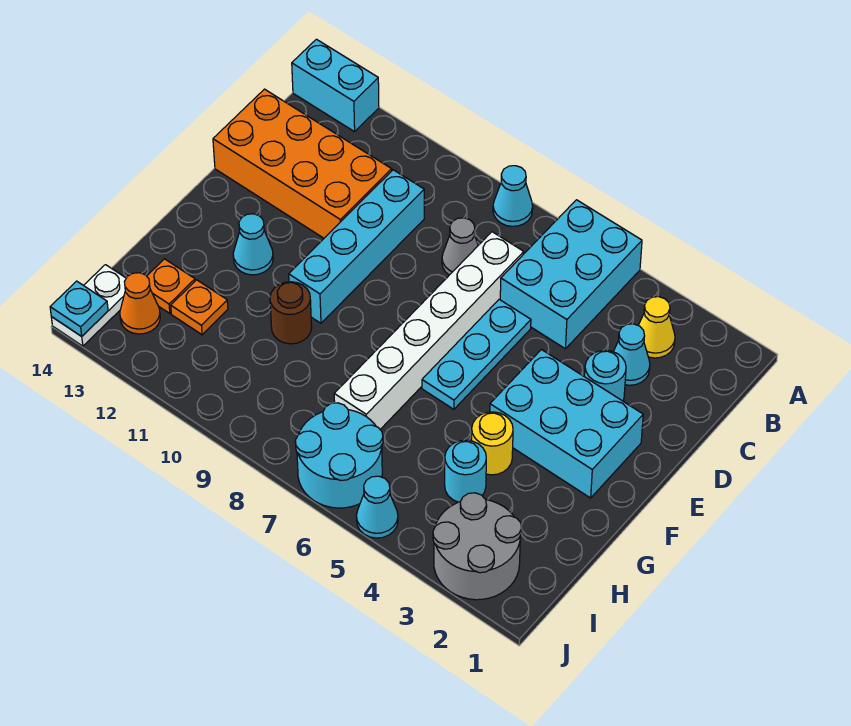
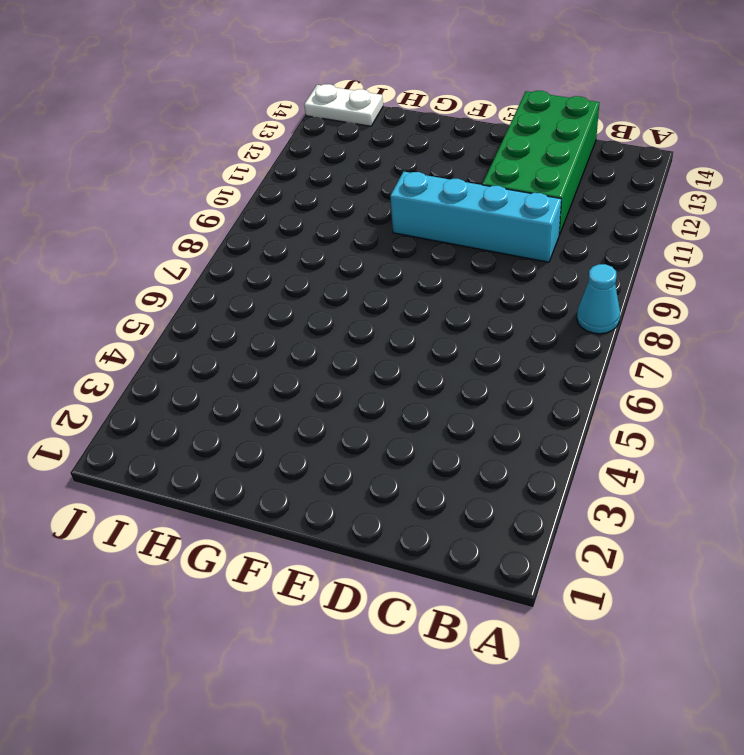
green brick C11:D14 level 1 -> orange brick C11:D14 level 1
none -> cyan brick A5:C6 level 1
none -> cyan brick A13:A14 level 1
none -> yellow cone B3 level 1

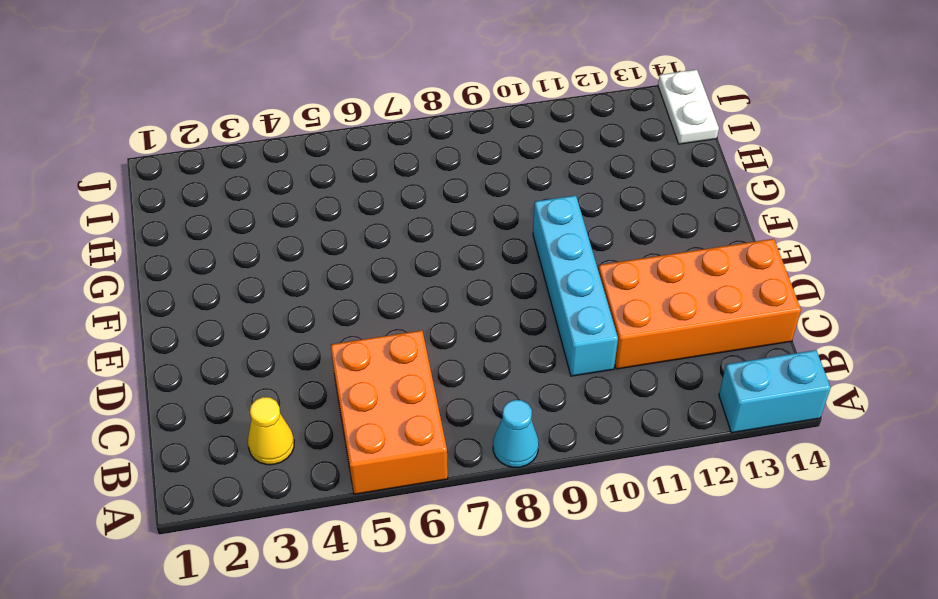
orange brick A5:C6 level 1 -> cyan brick A5:C6 level 1
none -> cyan cone C3 level 1
none -> white brick C7:H7 level 1
none -> grey cone C8 level 1

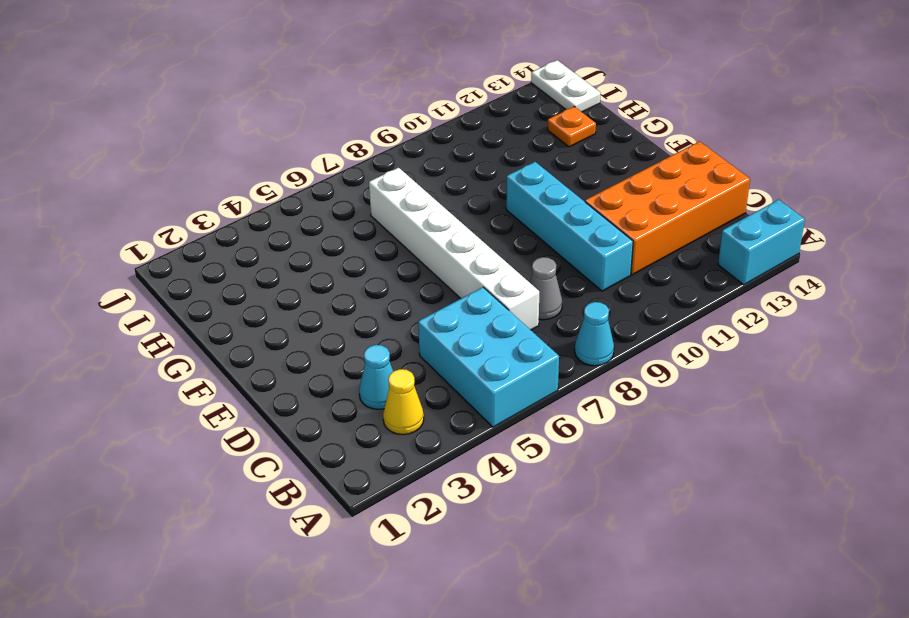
none -> cyan round brick D3 level 1
none -> cyan plate D6:F6 level 1
none -> cyan brick E2:F4 level 1

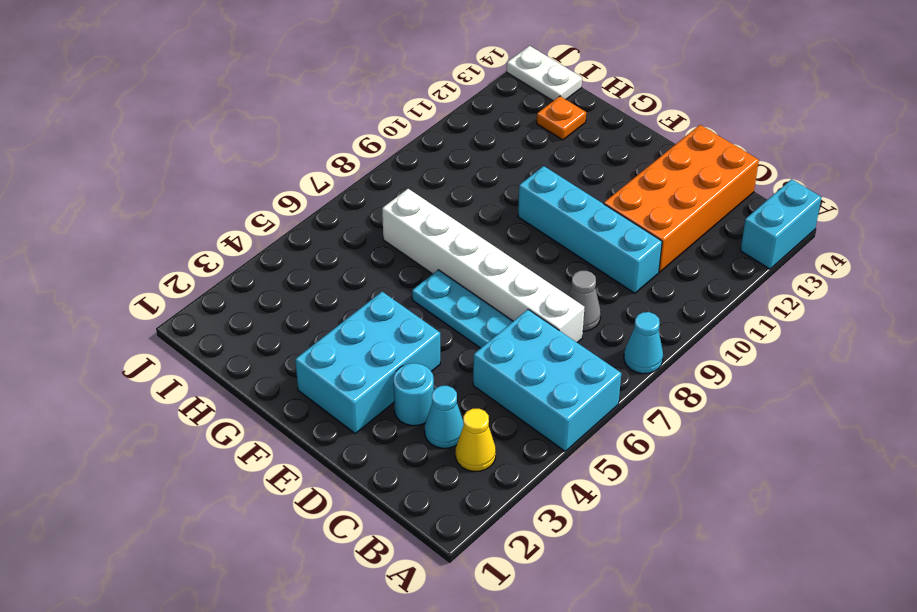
none -> cyan cone F12 level 1
none -> yellow round brick G4 level 1
none -> brown round brick G10 level 1

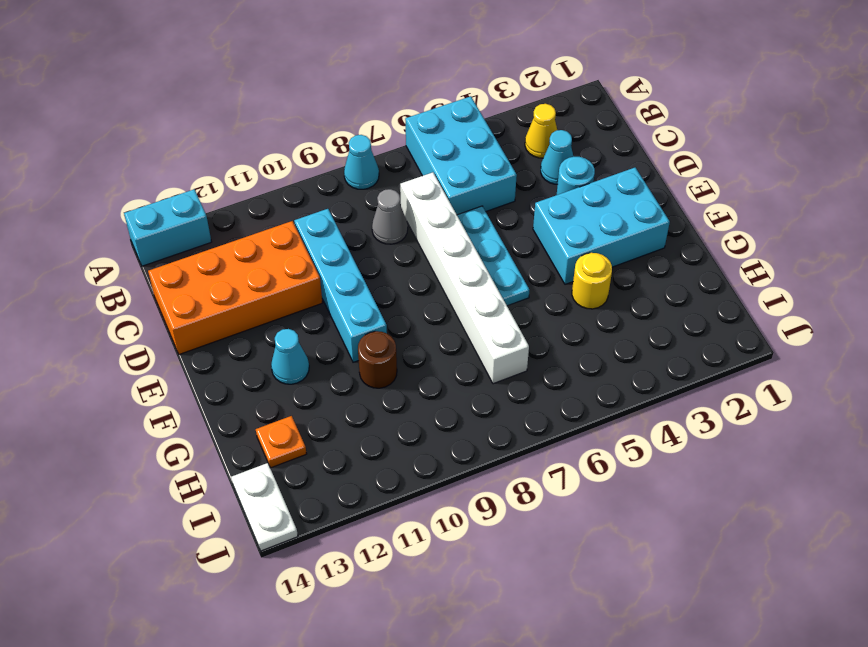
none -> cyan round brick H4 level 1
none -> orange plate H12 level 1
none -> grey round brick I2:J3 level 1

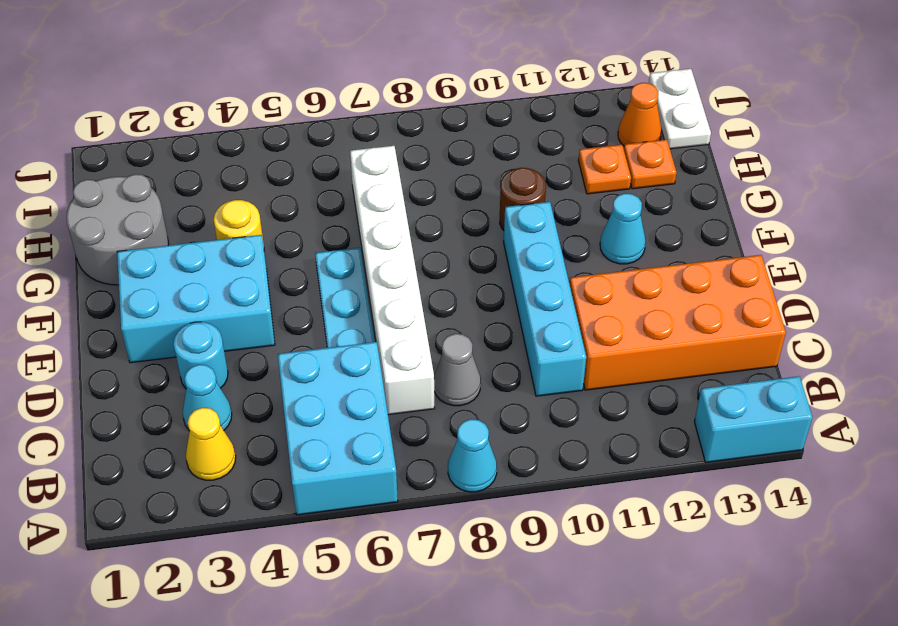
grey round brick G1:H2 level 1 -> grey round brick I2:J3 level 1
none -> cyan round brick H4 level 1
none -> cyan round brick I6:J7 level 1
none -> cyan cone J5 level 1

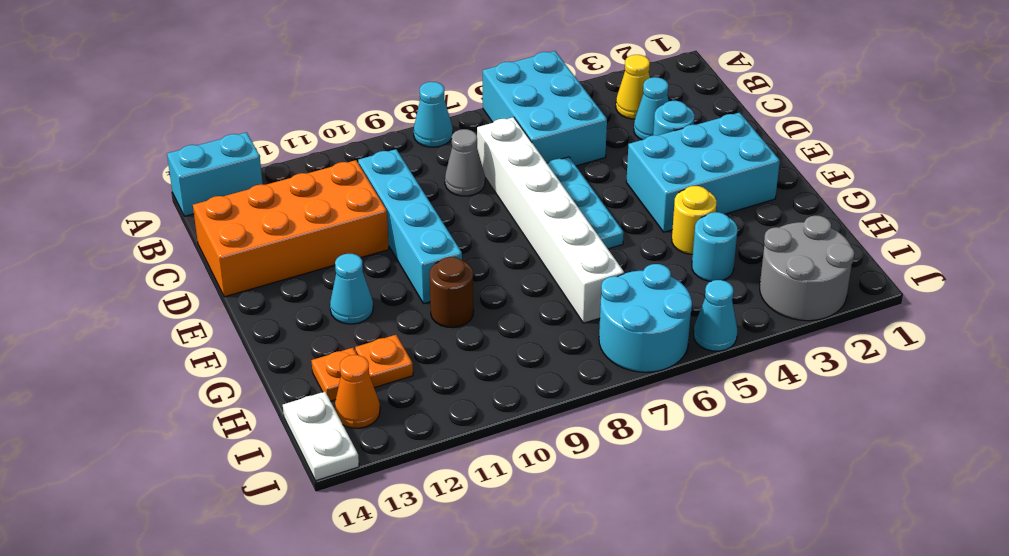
none -> cyan plate J14 level 2

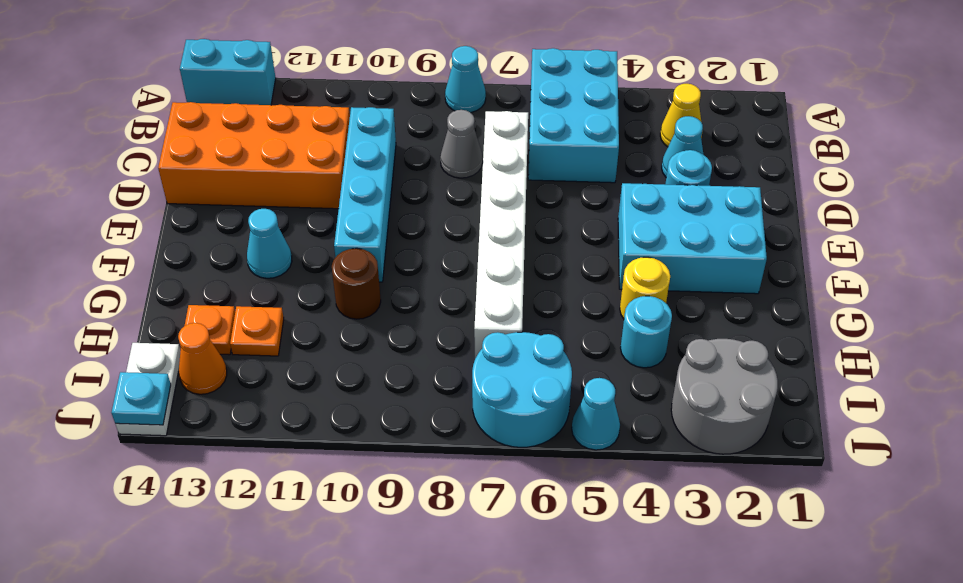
none -> cyan plate D6:F6 level 1

